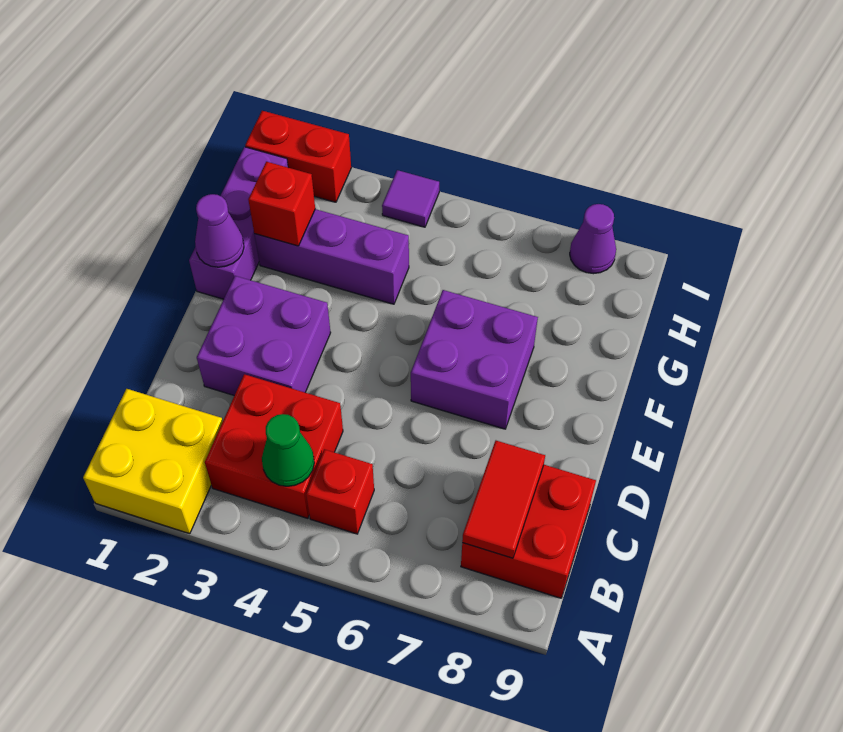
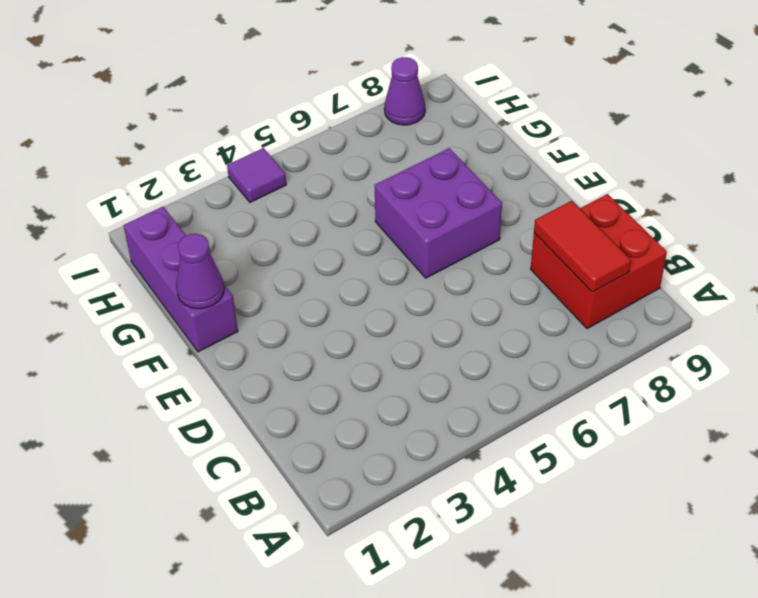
none -> yellow brick A1:B2 level 1
none -> red brick B3:C4 level 1
none -> red brick B5 level 1

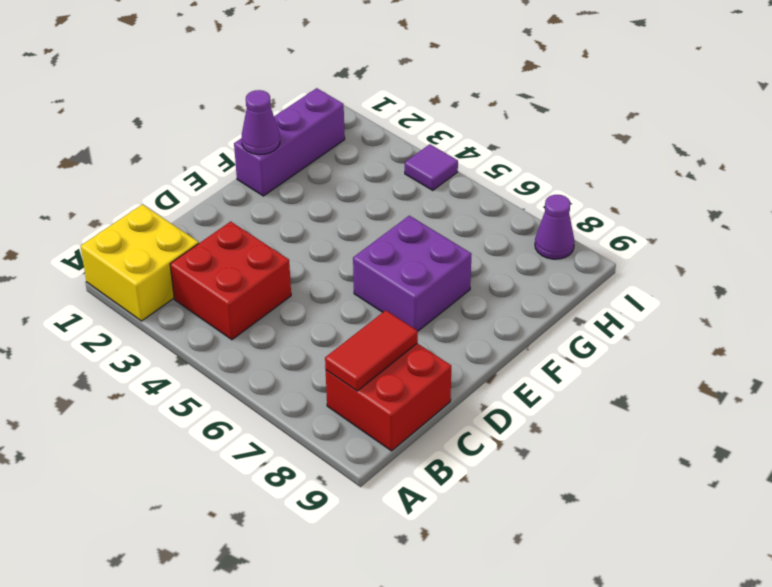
none -> red brick B5 level 1
none -> purple brick D2:E3 level 1
none -> purple brick G2:G4 level 1

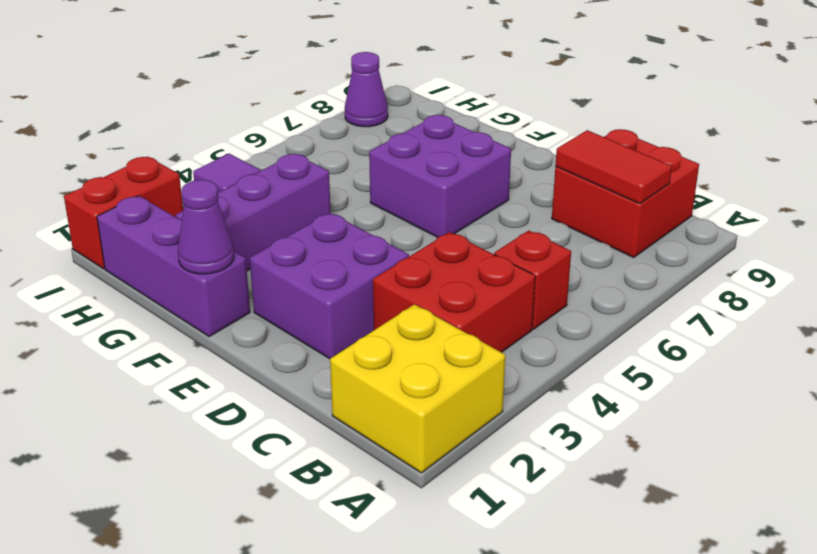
none -> green cone B4 level 2
none -> red brick G2 level 2

